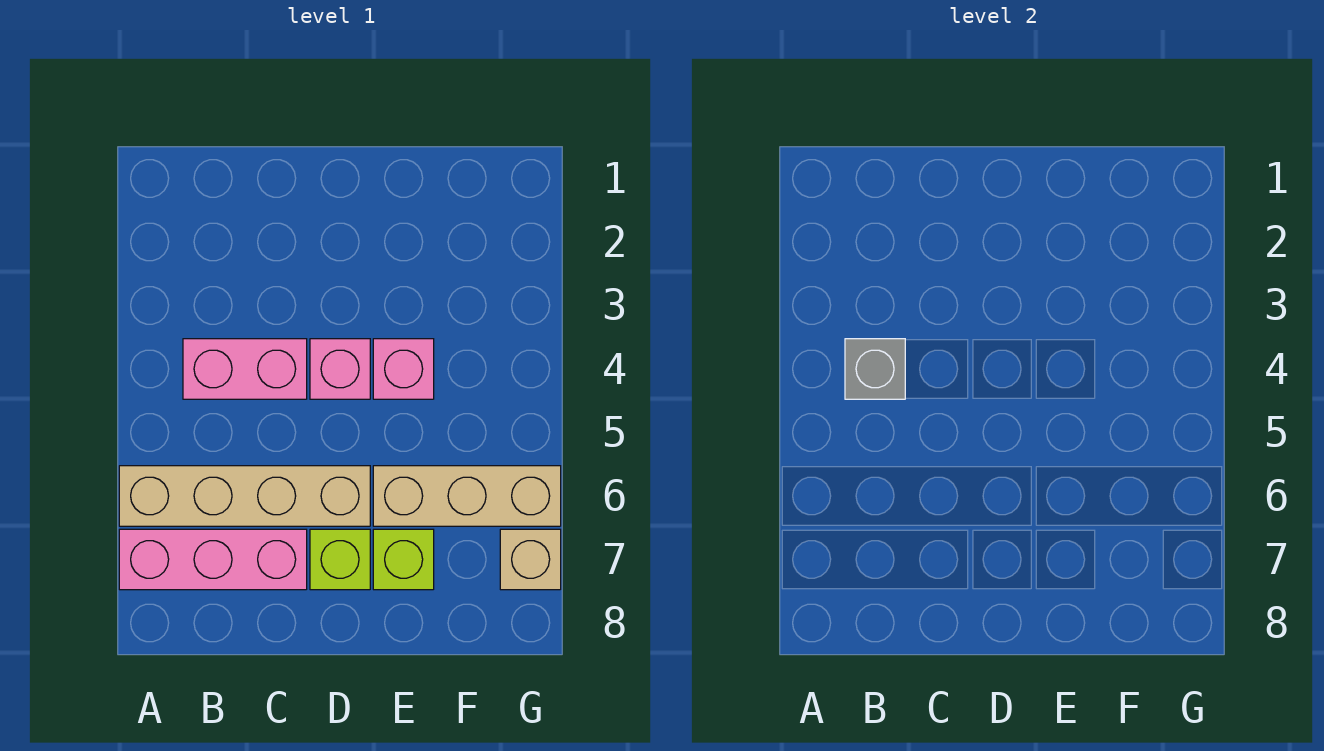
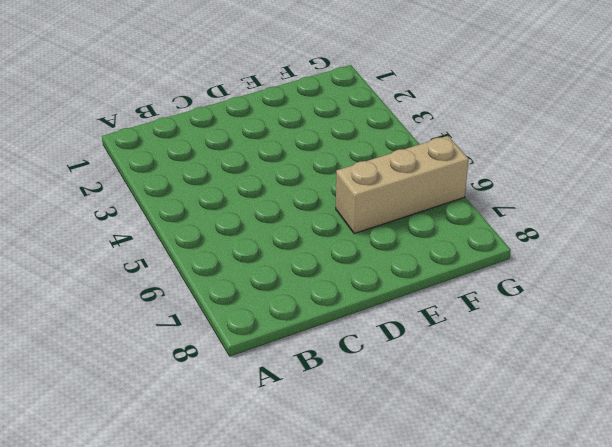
none -> tan brick A6:D6 level 1
none -> pink brick A7:C7 level 1

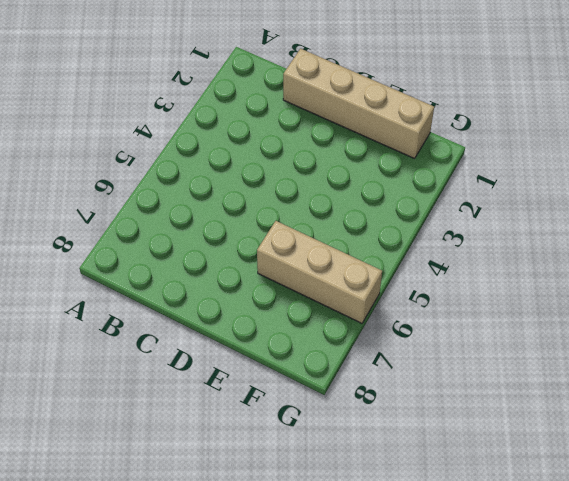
tan brick C1:F1 level 1 -> tan brick A6:D6 level 1
none -> pink brick A7:C7 level 1
none -> pink brick B4:C4 level 1

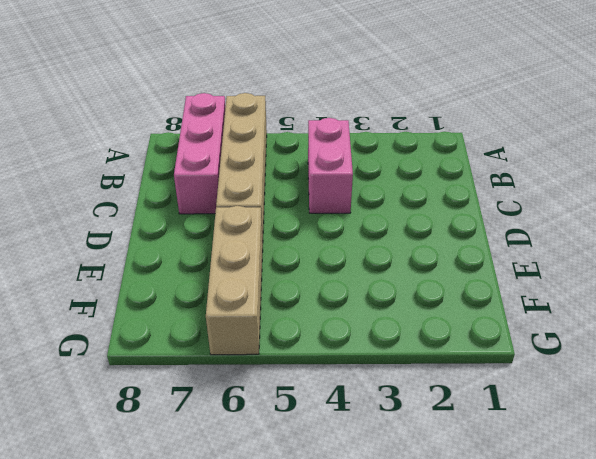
none -> pink brick D4 level 1
none -> lime brick D7 level 1

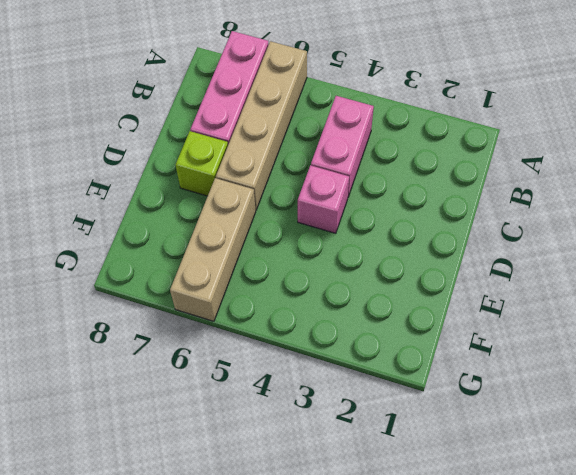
none -> pink brick E4 level 1
none -> lime brick E7 level 1

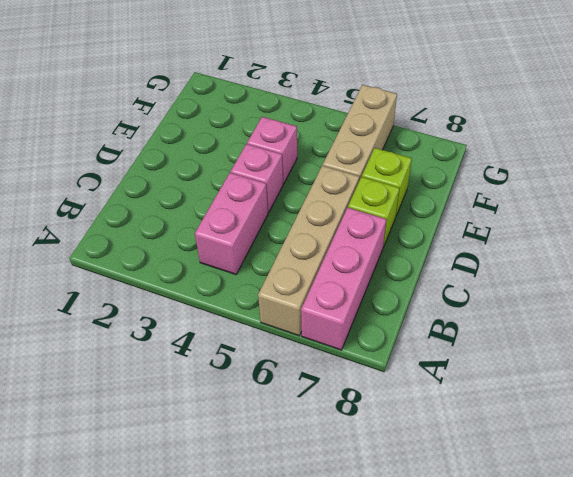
none -> tan brick G7 level 1
none -> grey brick B4 level 2

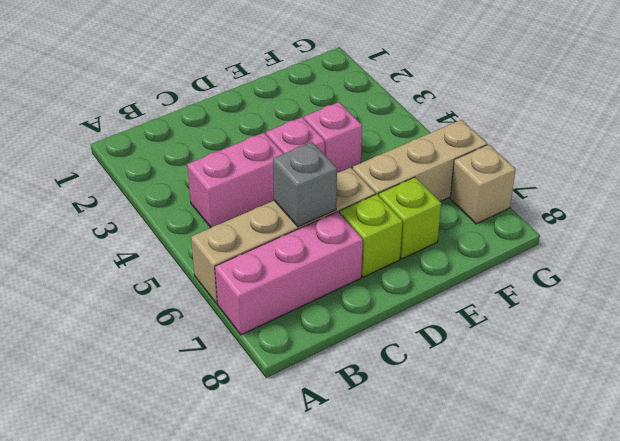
grey brick C6 level 2 -> grey brick B4 level 2

